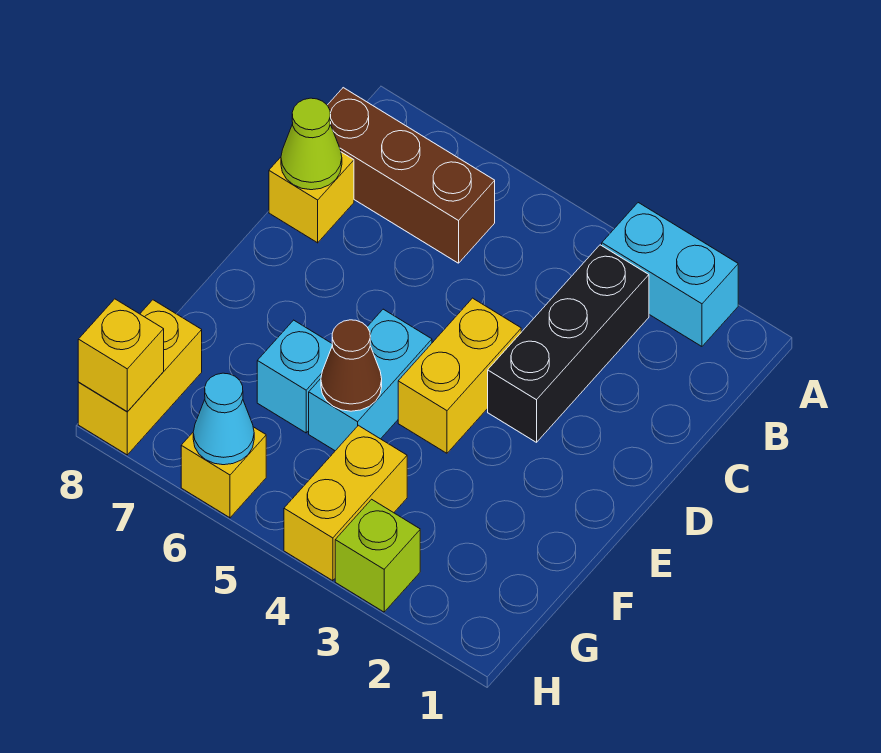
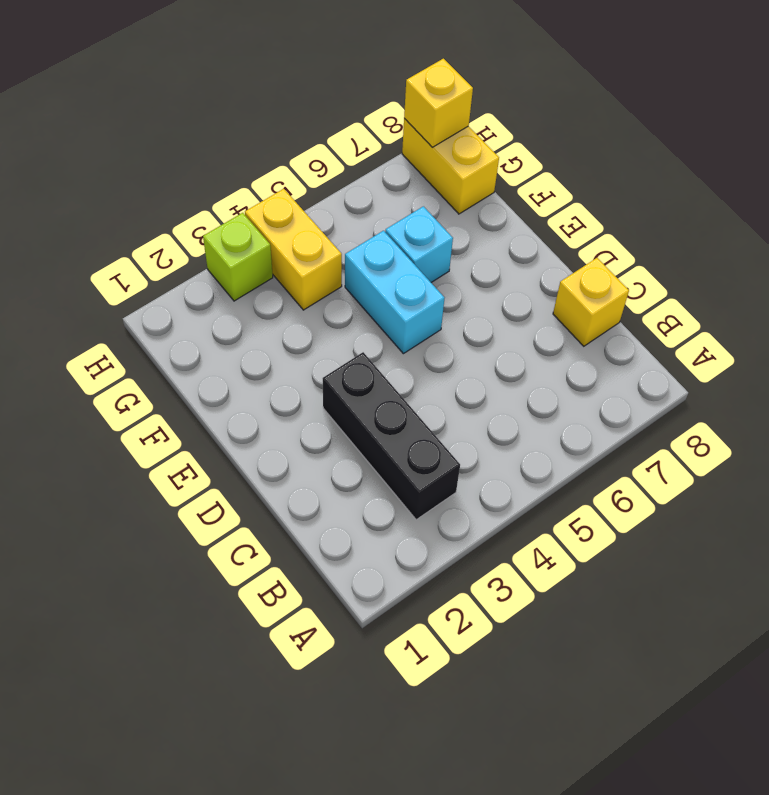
none -> cyan brick A2:A3 level 1
none -> brown brick B6:B8 level 1
none -> yellow brick D4:E4 level 1

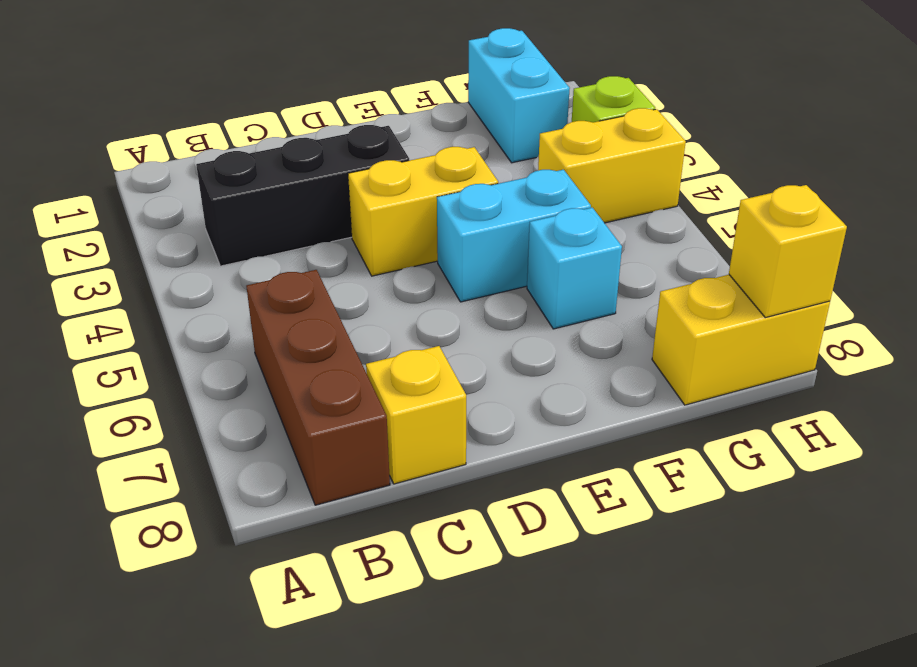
cyan brick G1:G2 level 1 -> cyan brick A2:A3 level 1
none -> yellow brick H6 level 1
none -> lime cone C8 level 2
none -> brown cone F5 level 2

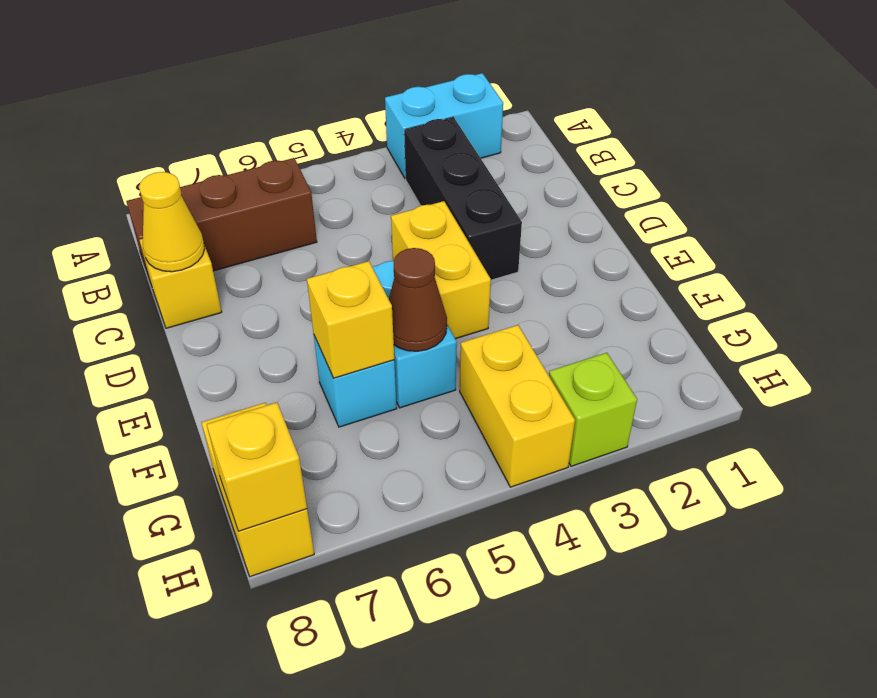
yellow cone C8 level 2 -> lime cone C8 level 2
yellow brick F6 level 2 -> yellow brick H6 level 1
none -> cyan cone H6 level 2

